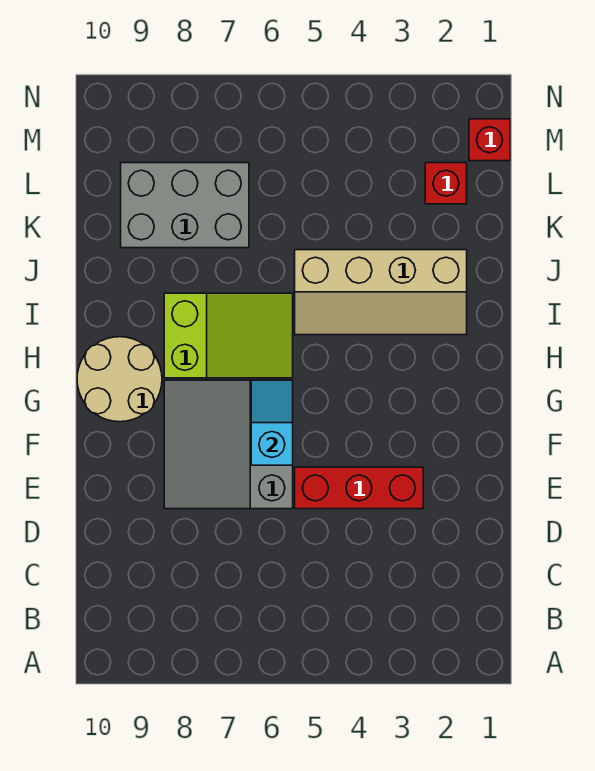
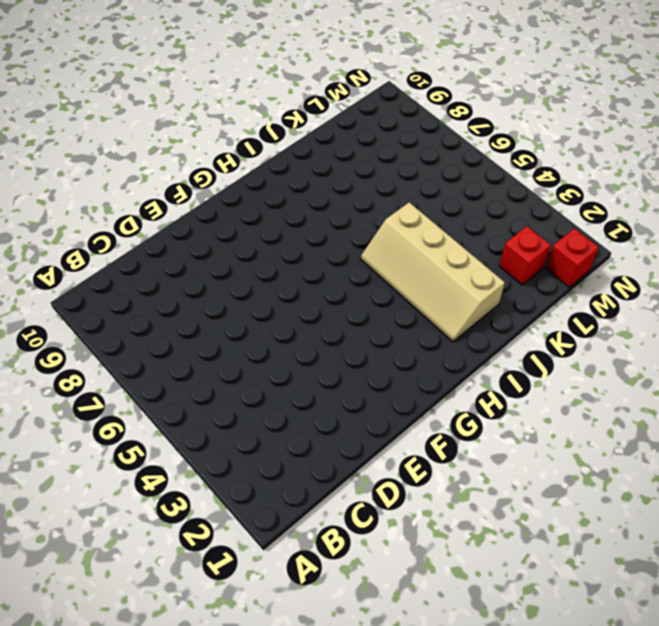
none -> red brick E3:E5 level 1
none -> grey slope E6:G8 level 1 top 6

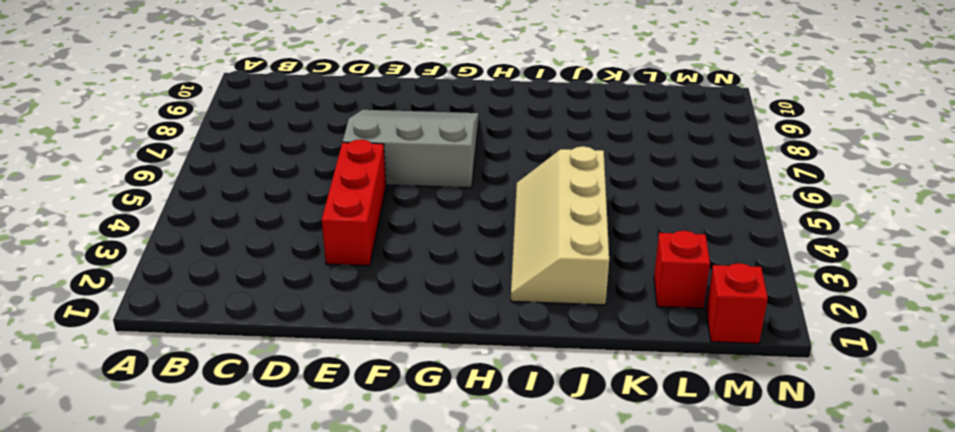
none -> tan round brick G9:H10 level 1
none -> lime slope H6:I8 level 1 top 8

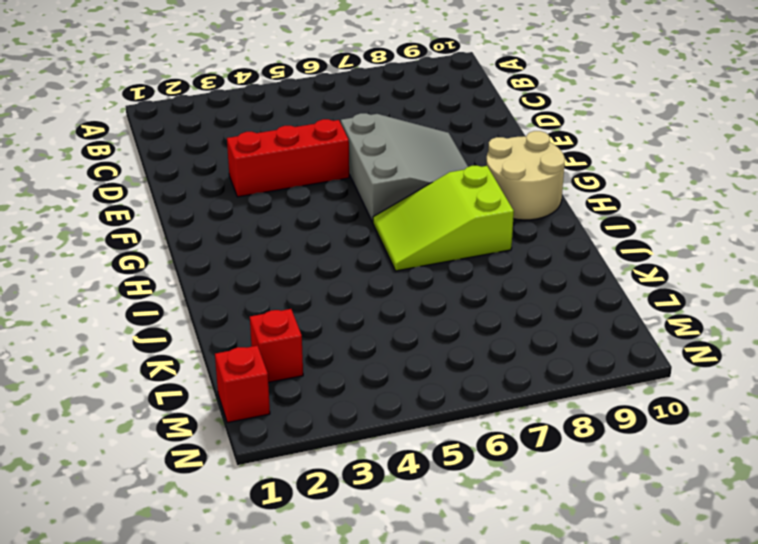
none -> tan slope I2:J5 level 1 top J
none -> grey brick K7:L9 level 1

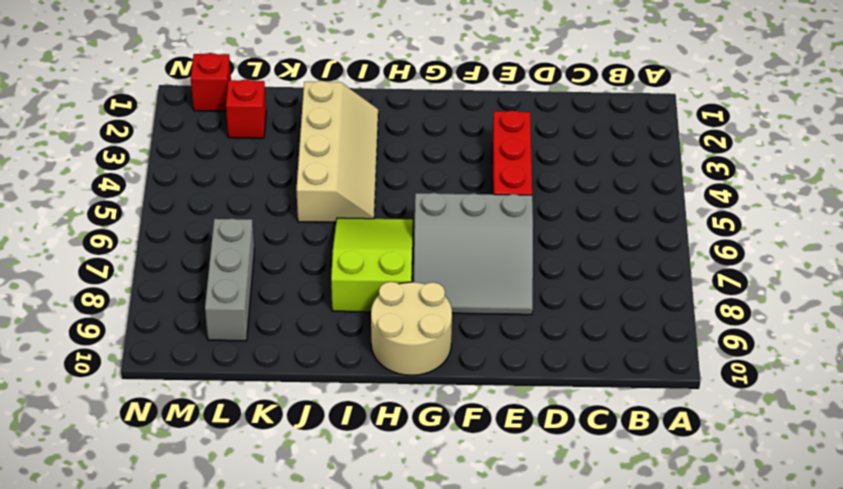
grey brick L7:L9 level 1 -> grey brick K7:L9 level 1
none -> cyan slope F6:G6 level 2 top F

